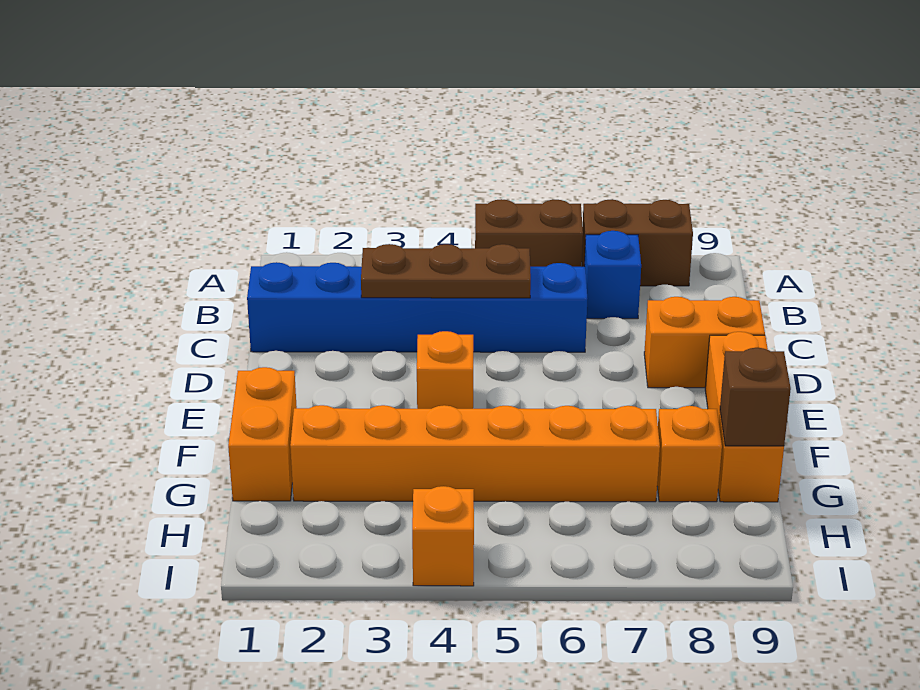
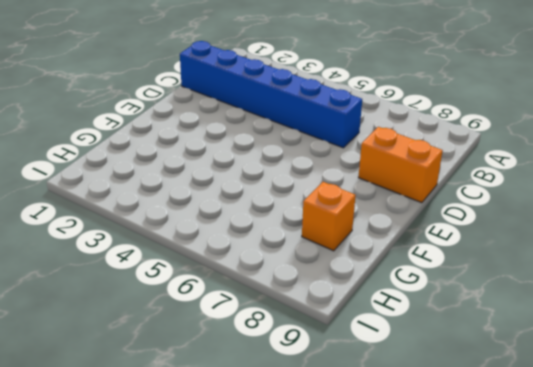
none -> brown brick A5:A6 level 1
none -> brown brick A7:A8 level 1
none -> blue brick B7 level 1

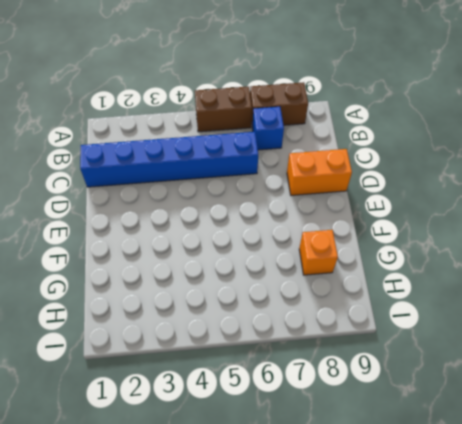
none -> orange brick E4 level 1
none -> orange brick E9:G9 level 1
none -> orange brick F1:G1 level 1

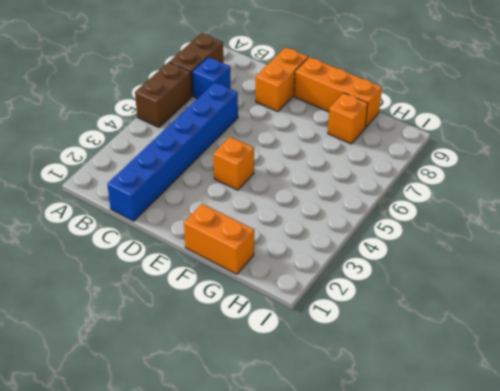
none -> orange brick G2:G7 level 1
none -> orange brick I4 level 1
none -> brown plate C3:C5 level 2

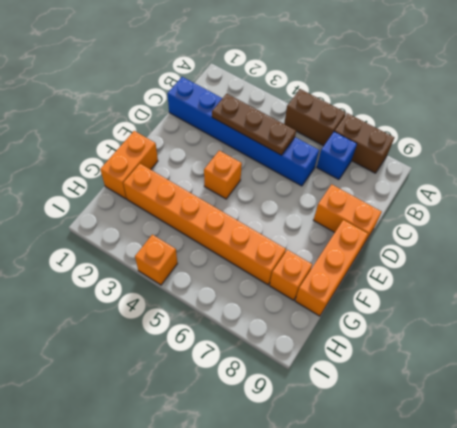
none -> brown brick G9 level 2

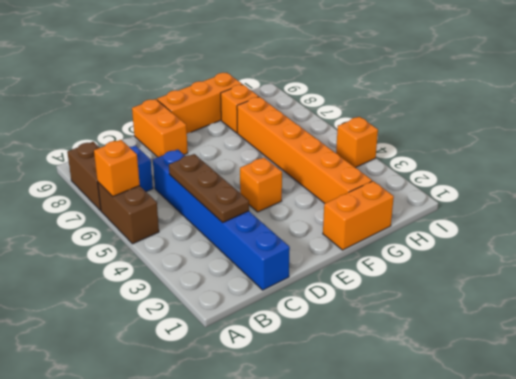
orange brick A6 level 2 -> none
none -> brown brick G9 level 2

